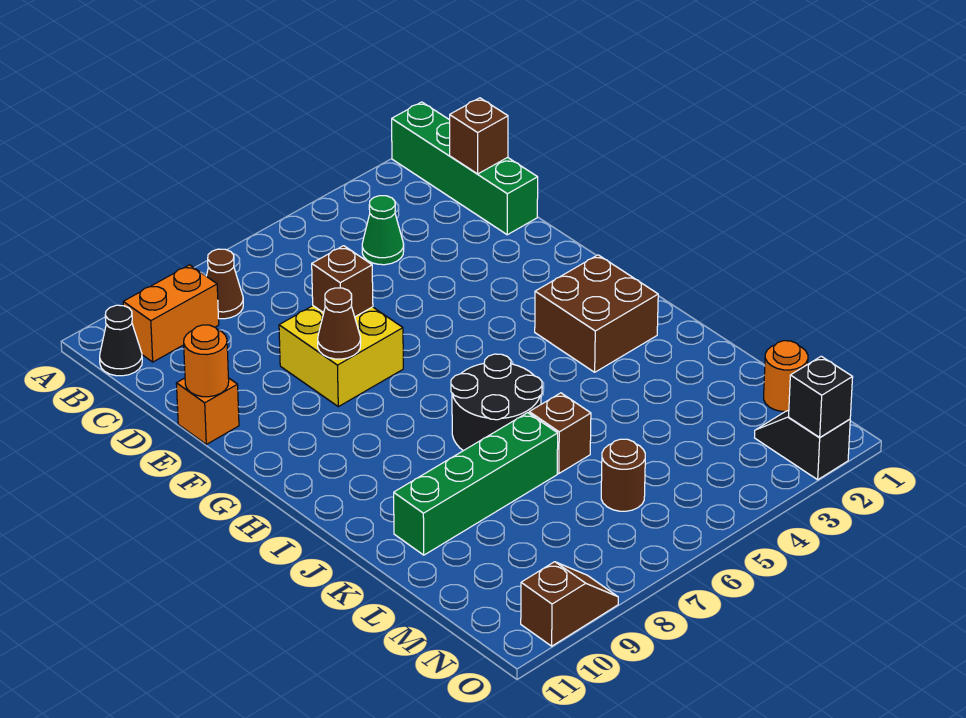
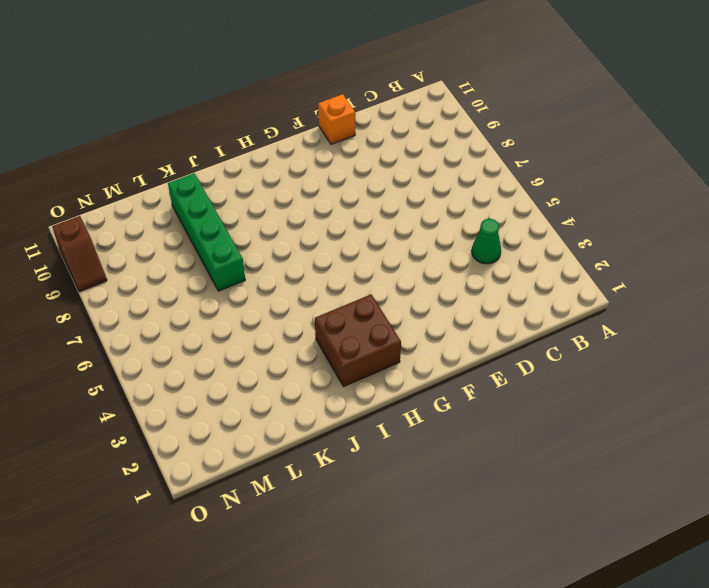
none -> green brick A1:D1 level 1
none -> brown cone B8 level 1
none -> orange brick B9:B10 level 1

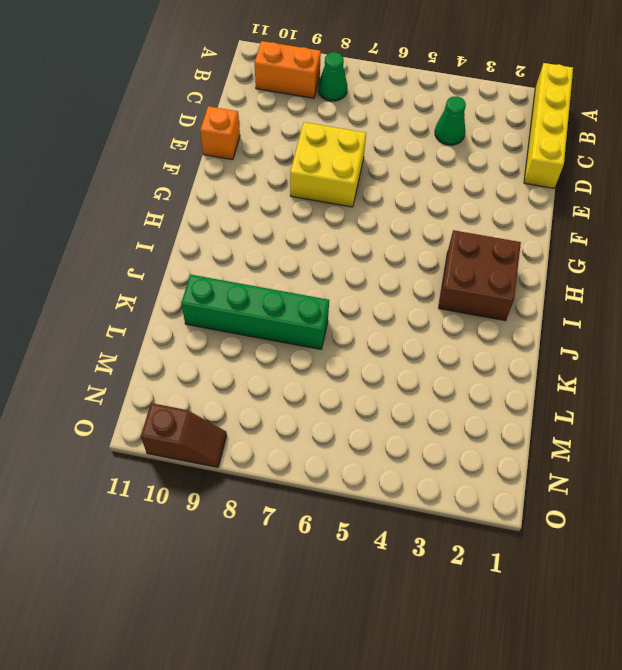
yellow brick A1:D1 level 1 -> green brick A1:D1 level 1
green cone B8 level 1 -> brown cone B8 level 1
none -> black cone B11 level 1
none -> black round brick I6:J7 level 1
none -> brown brick K6 level 1

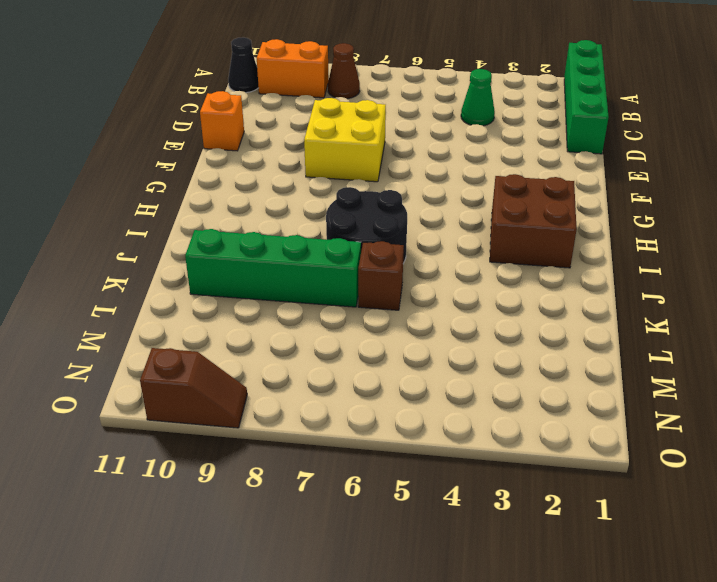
none -> orange round brick M1 level 1
none -> brown round brick M6 level 1
none -> black slope N2:O2 level 1 top O

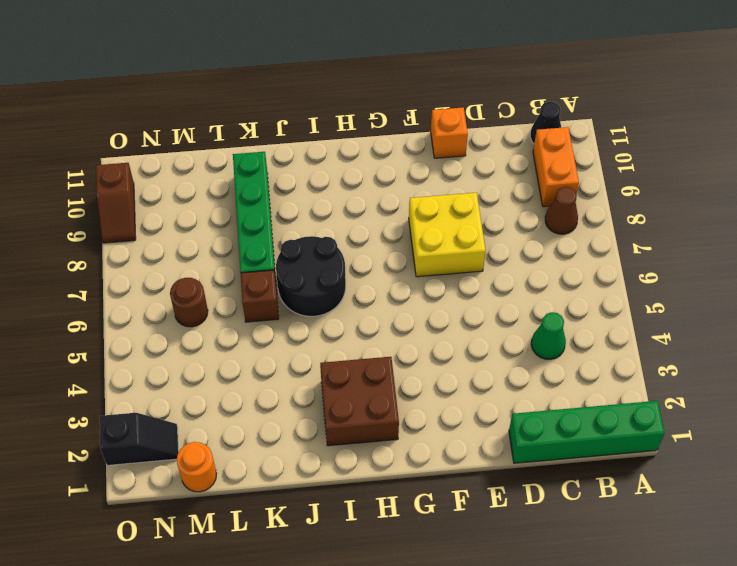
none -> brown brick C1 level 2
none -> brown brick E7 level 2
none -> orange round brick E11 level 2

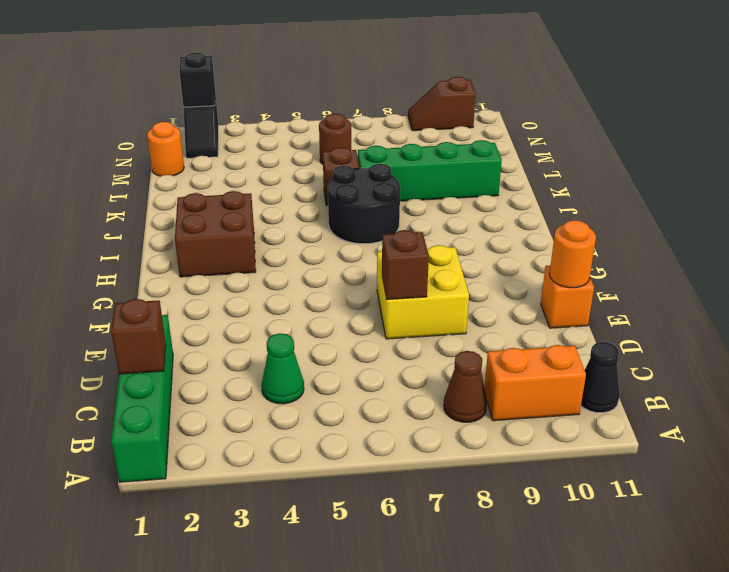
none -> brown cone F8 level 2

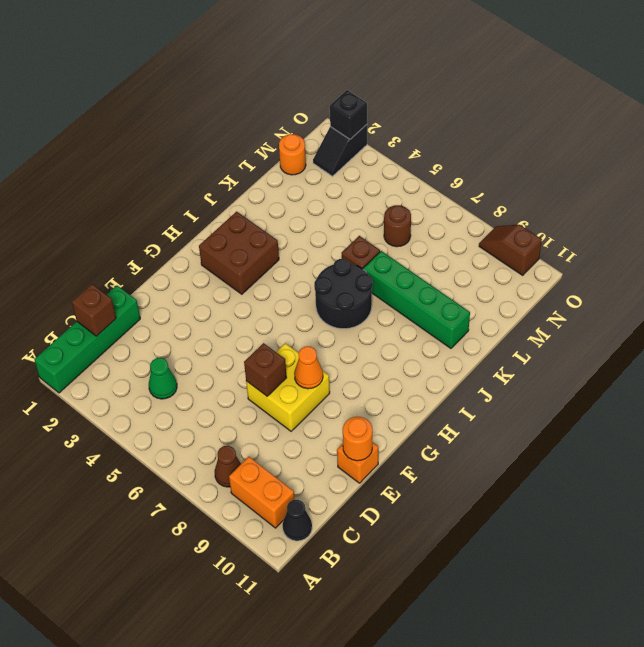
orange cone F8 level 2 -> brown cone F8 level 2

